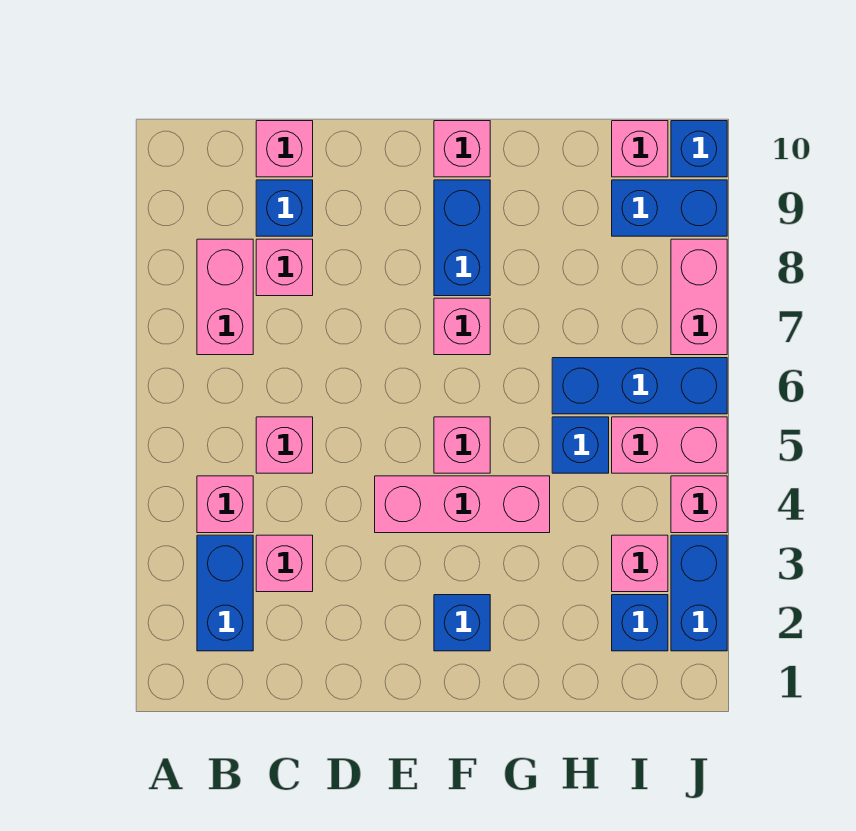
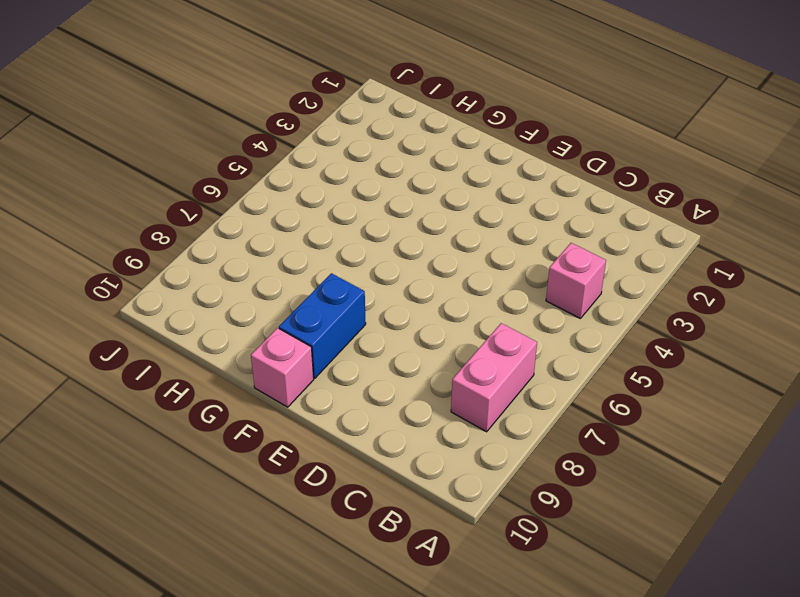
none -> blue brick B2:B3 level 1
none -> pink brick C3 level 1
none -> pink brick C5 level 1

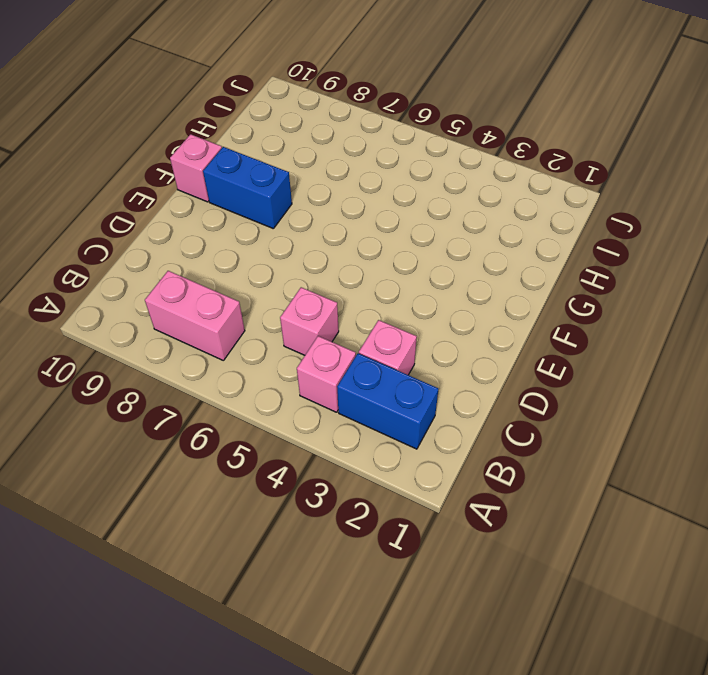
none -> pink brick C8 level 1
none -> blue brick C9 level 1
none -> pink brick C10 level 1

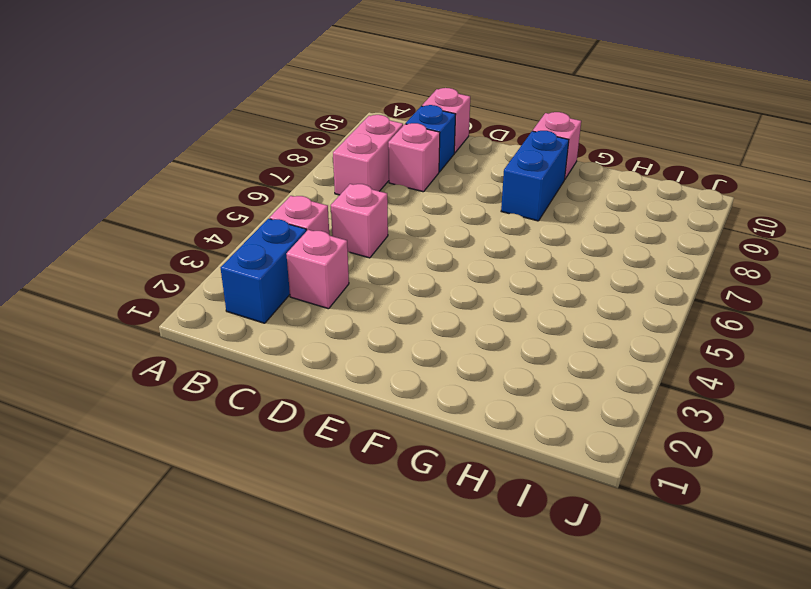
none -> pink brick E4:G4 level 1
none -> blue brick F2 level 1
none -> pink brick F5 level 1

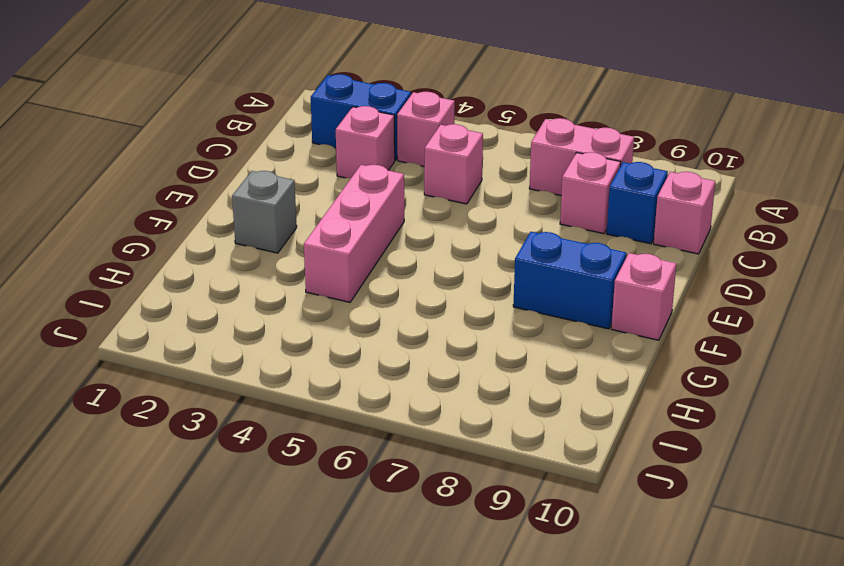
grey brick F2 level 1 -> blue brick F2 level 1
none -> pink brick F5 level 1
none -> pink brick F7 level 1
none -> blue brick H5 level 1

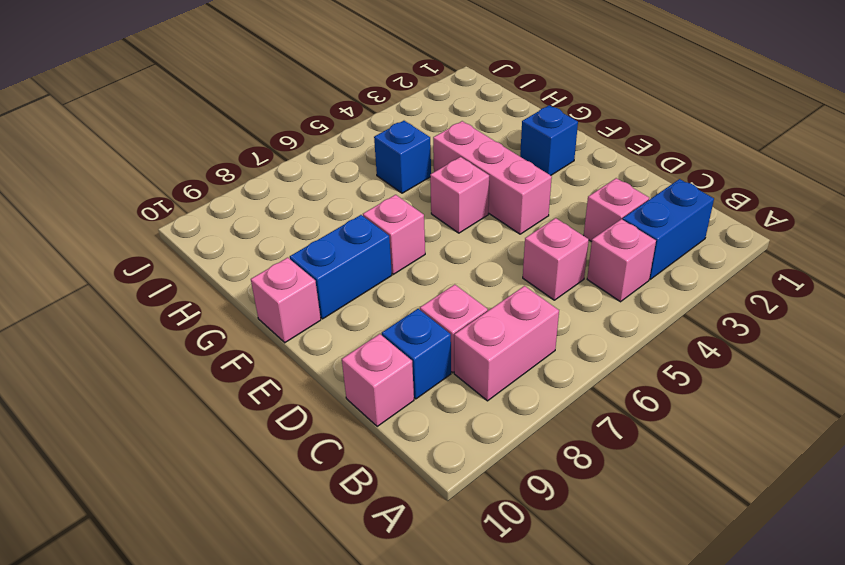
none -> blue brick H6:J6 level 1
none -> blue brick I2 level 1
none -> pink brick I3 level 1

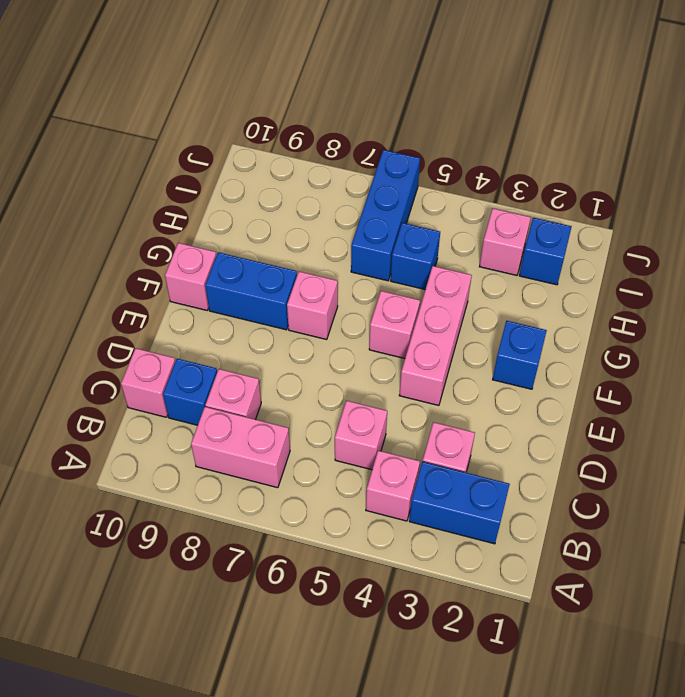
none -> pink brick I5:J5 level 1
none -> blue brick I9:J9 level 1
none -> pink brick I10 level 1

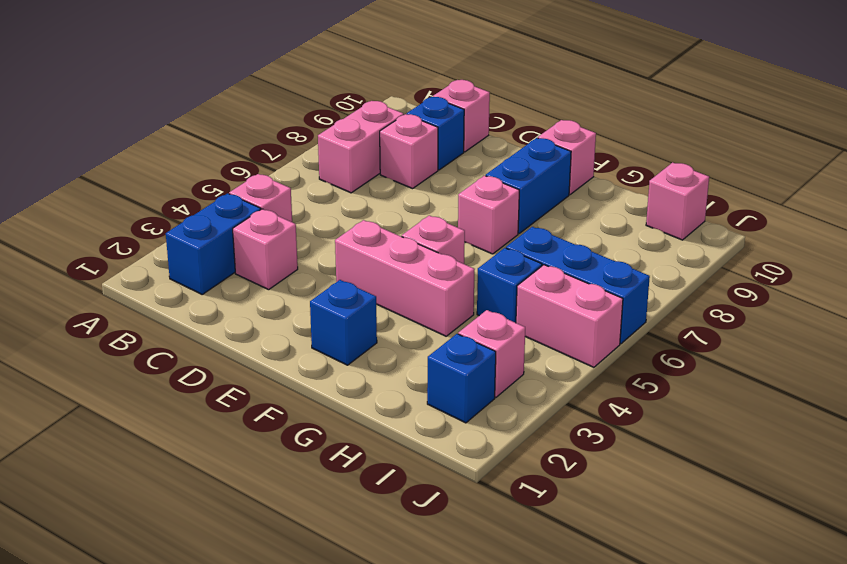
none -> pink brick C5 level 1
none -> blue brick I9:J9 level 1
none -> blue brick J2:J3 level 1

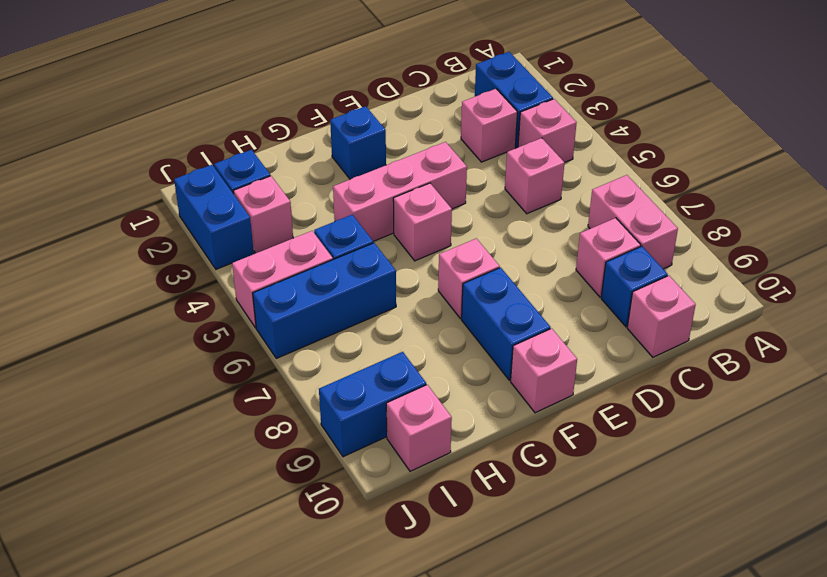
none -> pink brick J4 level 1
none -> pink brick J7:J8 level 1
none -> blue brick J10 level 1

